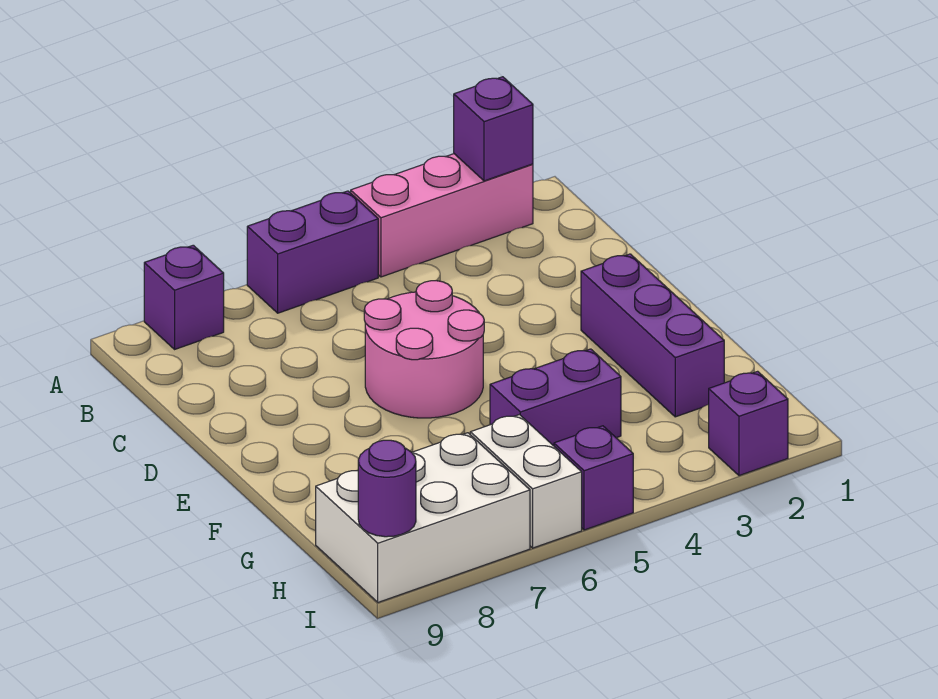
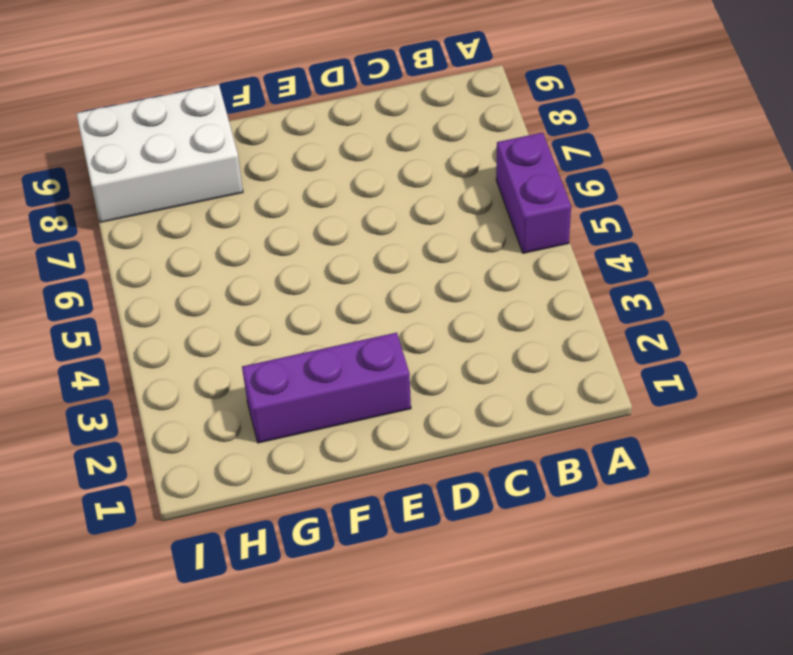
white brick G8:I9 level 1 -> white brick H7:I9 level 1
none -> pink brick A2:A4 level 1
none -> purple brick A8 level 1
none -> pink round brick D5:E6 level 1

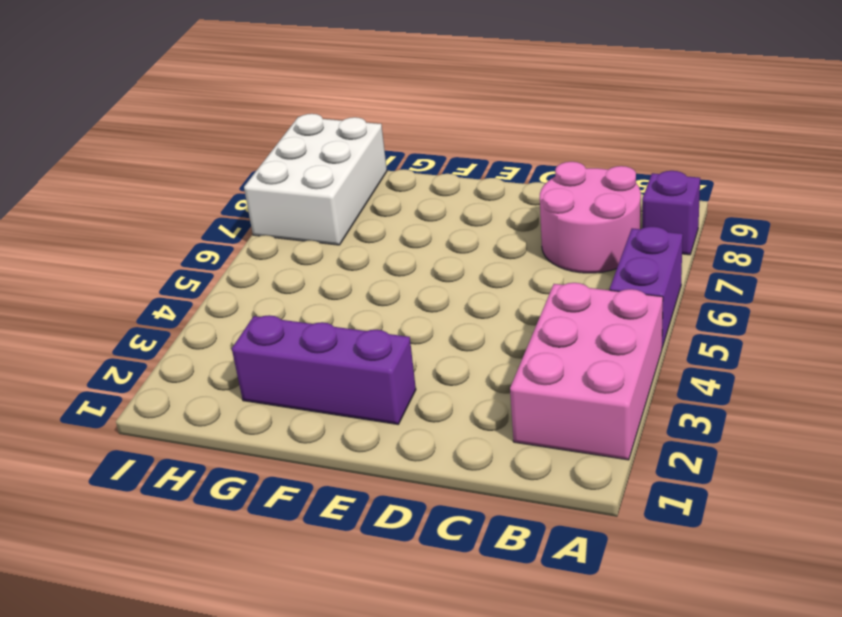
pink brick A2:B4 level 1 -> pink brick A2:A4 level 1
pink round brick B7:C8 level 1 -> pink round brick D5:E6 level 1
none -> purple brick G4:G5 level 1
none -> white brick H6:I6 level 1
none -> purple brick I2 level 1

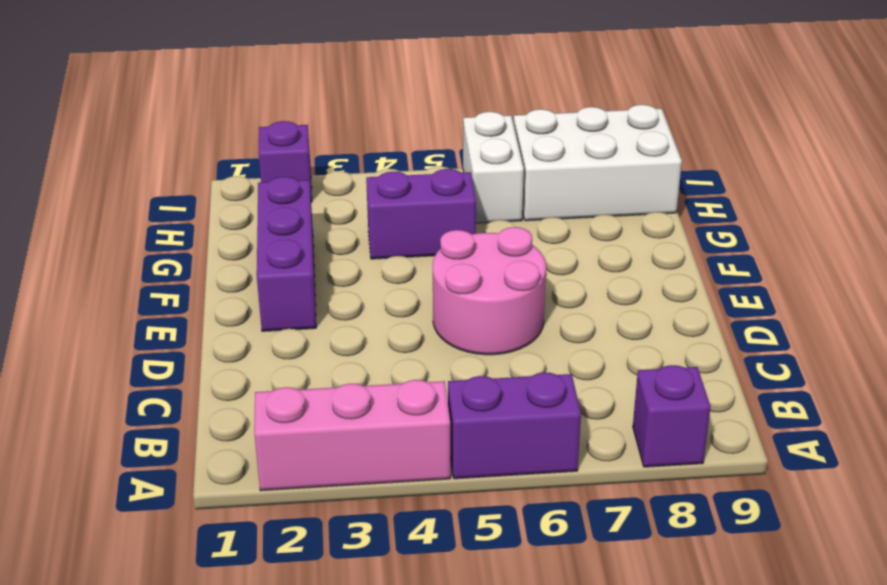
none -> purple brick I5 level 1
none -> purple brick A2 level 2
none -> purple round brick I9 level 2

